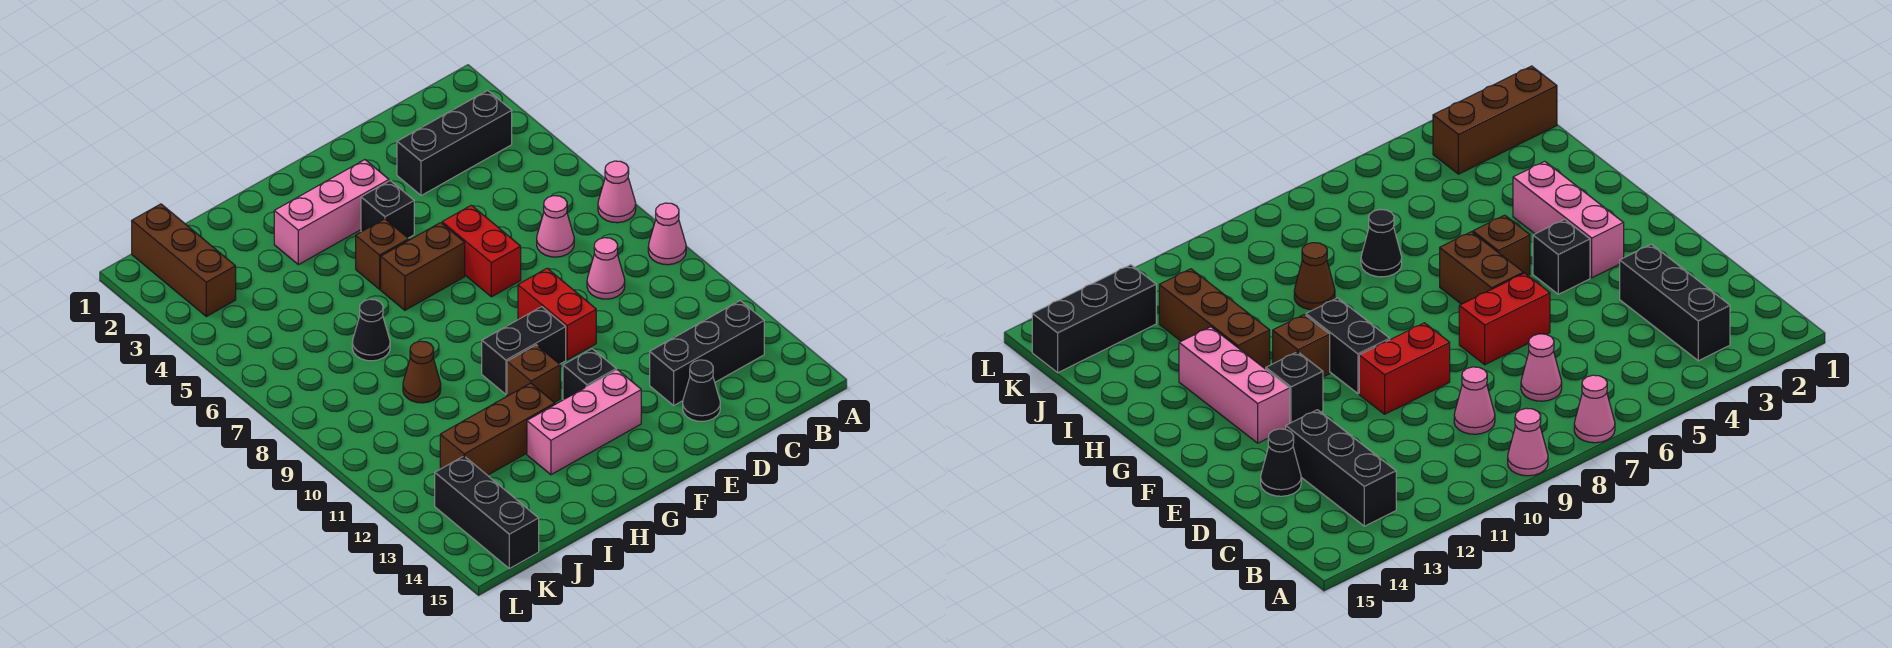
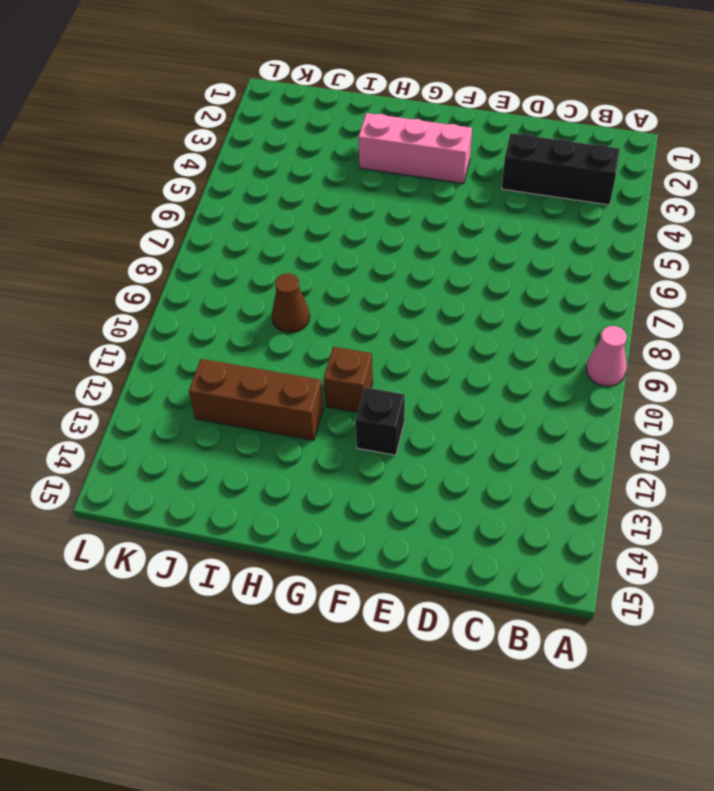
none -> pink cone A7 level 1
none -> black brick B13:D13 level 1
none -> pink cone C7 level 1

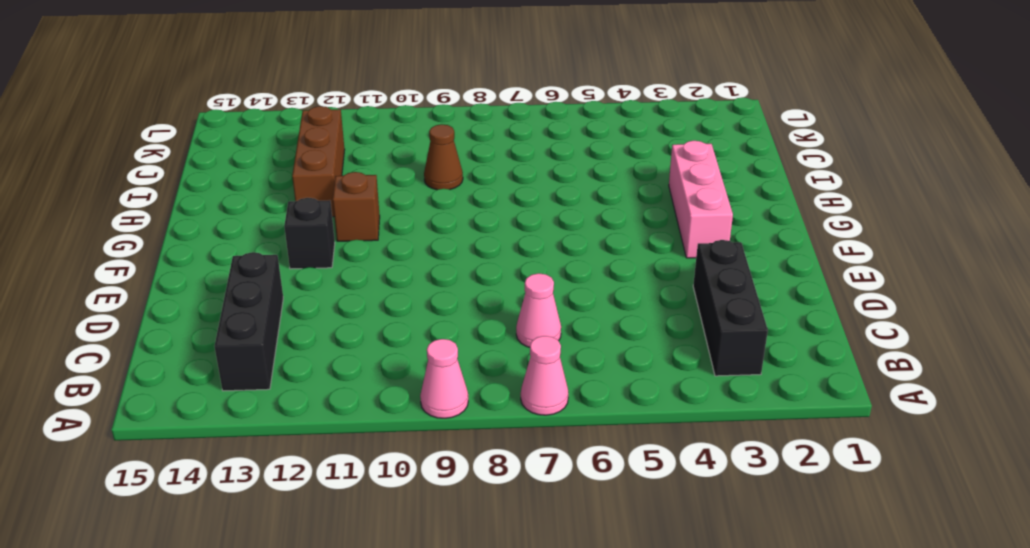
none -> pink cone C9 level 1
none -> black cone D14 level 1
none -> red brick E6:E7 level 1

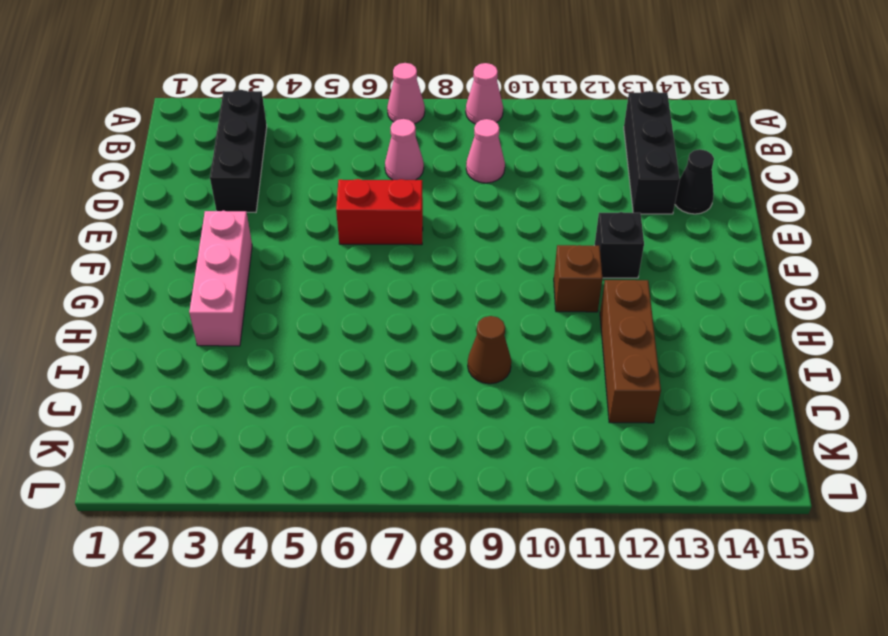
none -> red brick E9:E10 level 1
none -> black brick F4 level 1
none -> brown brick F6:G6 level 1

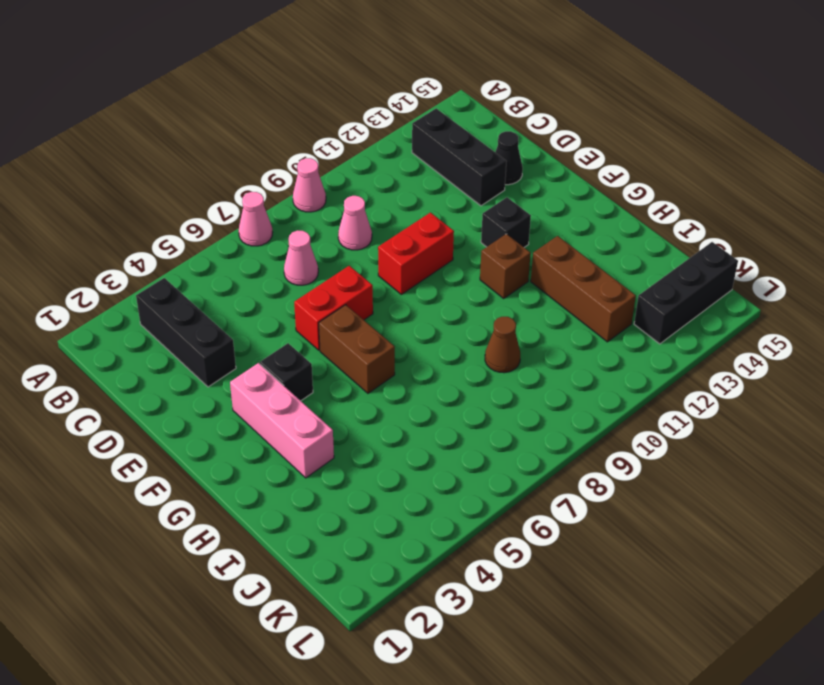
none -> black brick F10:G10 level 1
none -> pink brick F13:H13 level 1
none -> brown brick G5 level 1

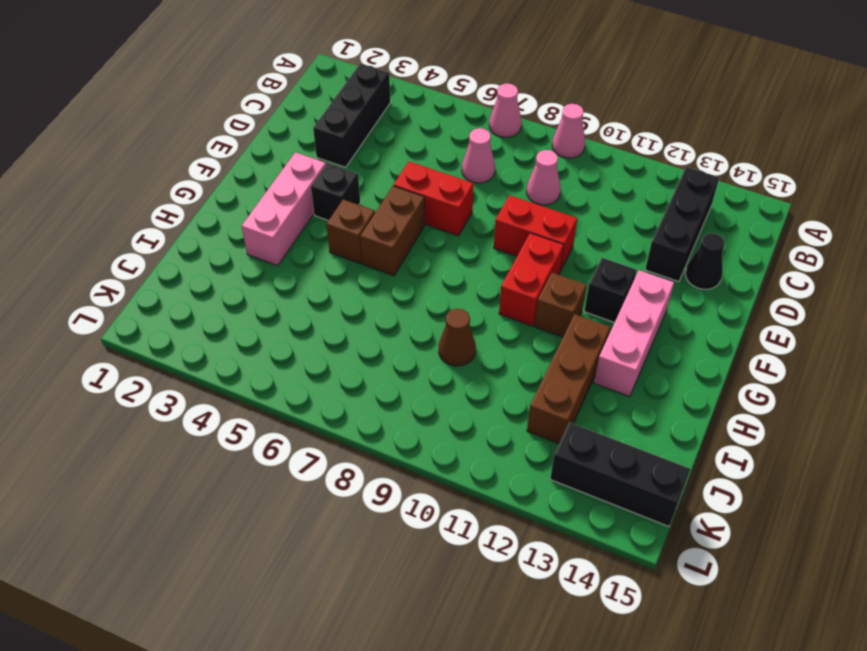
red brick F10:G10 level 1 -> black brick F10:G10 level 1
none -> black cone I7 level 1
none -> brown brick K1:K3 level 1

